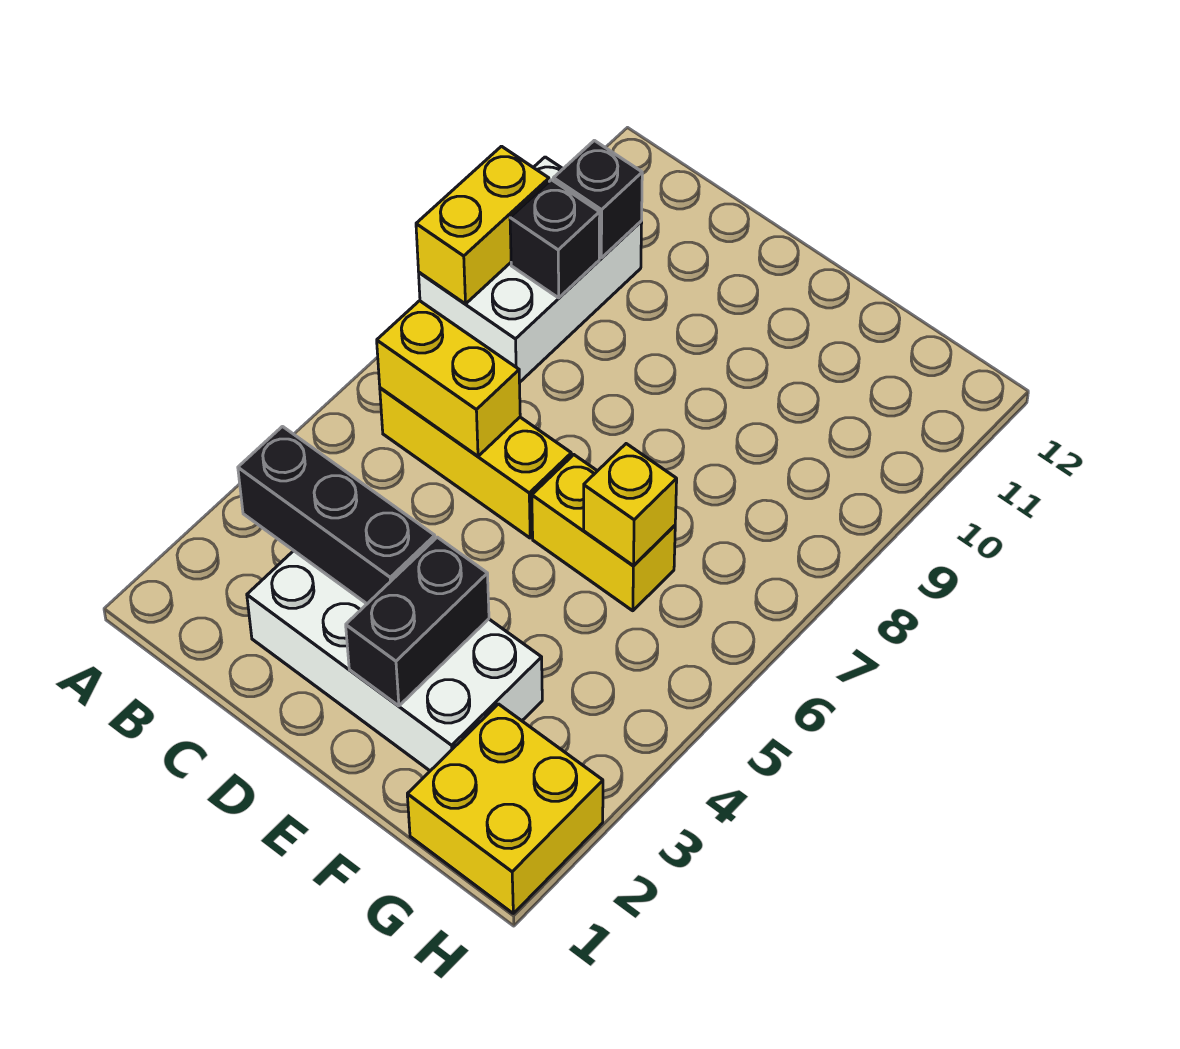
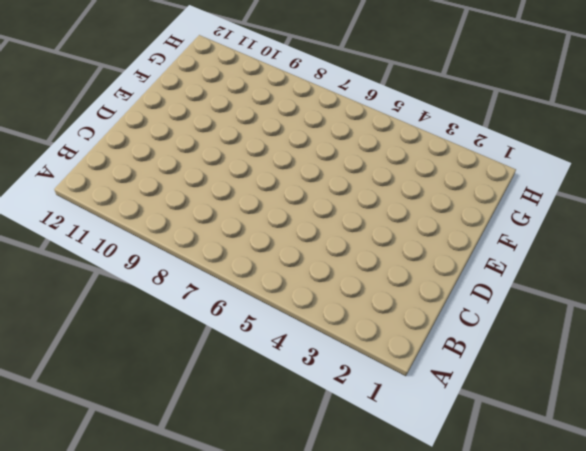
none -> white brick A8:B10 level 1
none -> yellow brick B6:D6 level 1
none -> white brick C2:F3 level 1

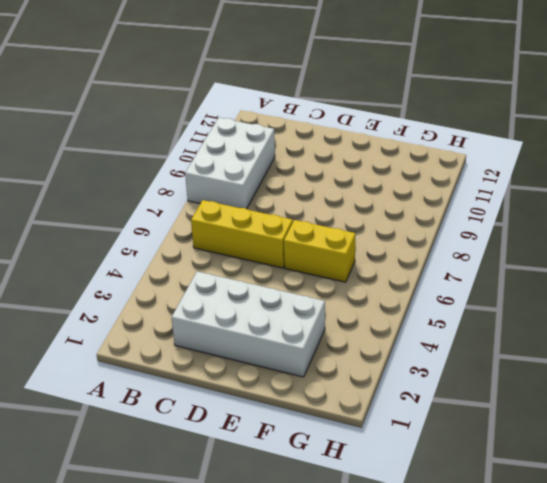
none -> yellow brick G1:H2 level 1
none -> yellow brick A8:A9 level 2
none -> black brick B3:D3 level 2

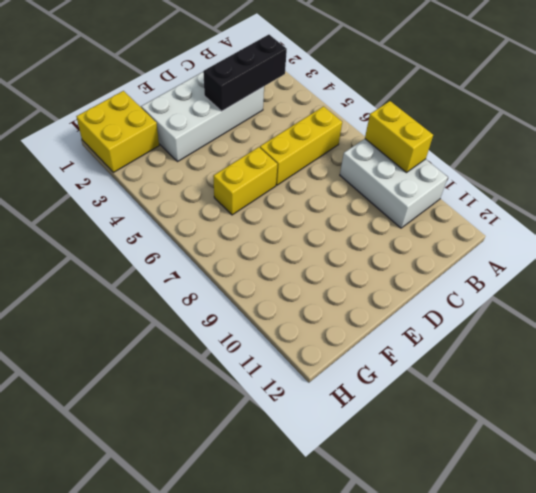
none -> yellow brick B6:C6 level 2
none -> black brick B9 level 2
none -> black brick B10 level 2

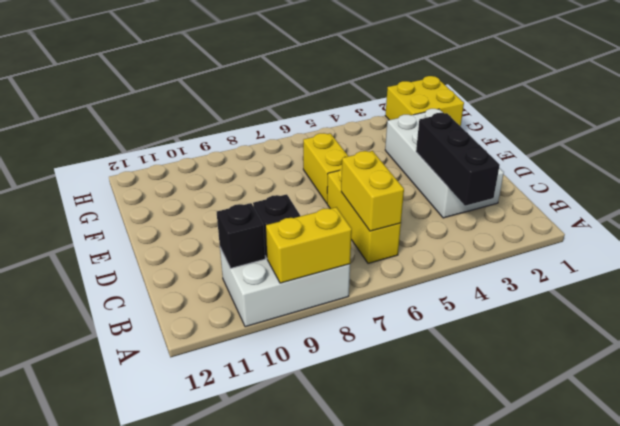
none -> black brick E2:E3 level 2
none -> yellow brick F6 level 2

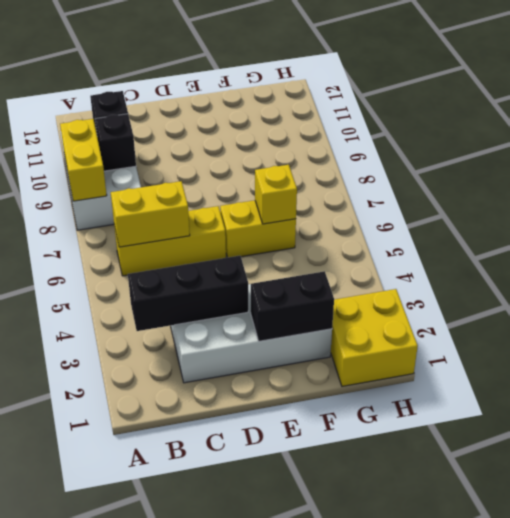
black brick E2:F2 level 2 -> black brick E2:E3 level 2

